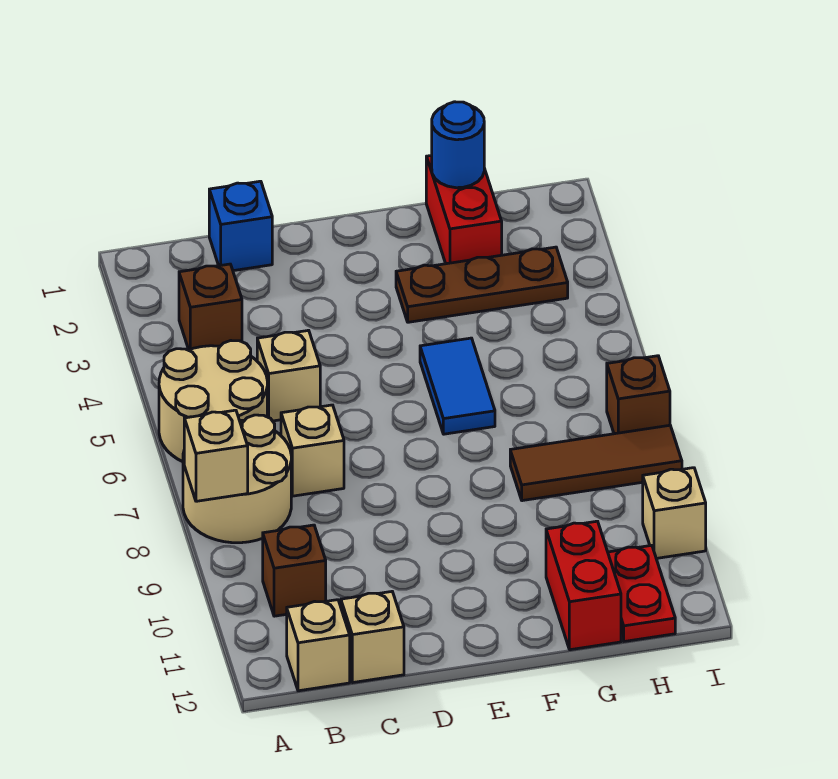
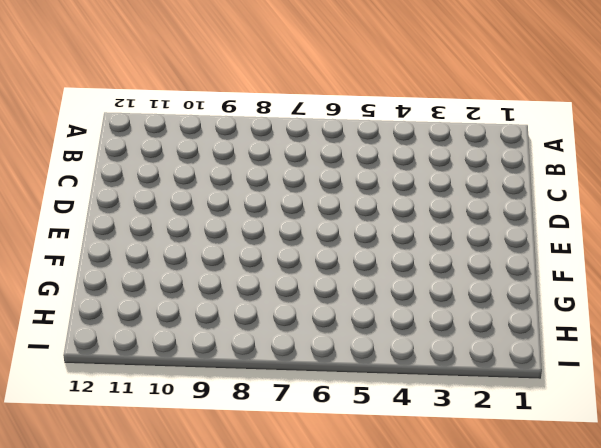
none -> tan round brick A5:B6 level 1
none -> tan round brick A7:B8 level 1
none -> brown brick B3 level 1

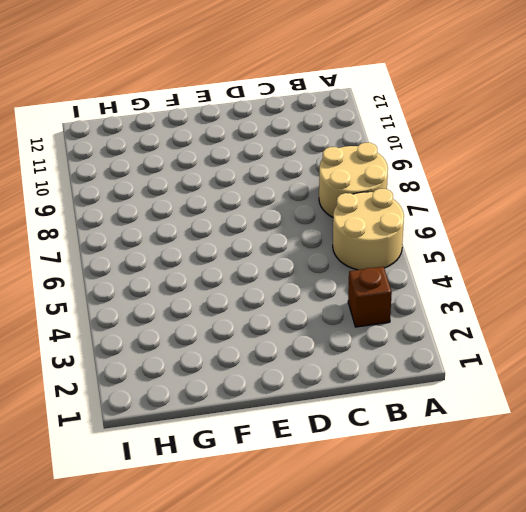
none -> brown brick B10 level 1
none -> tan brick B12 level 1
none -> blue brick C1 level 1

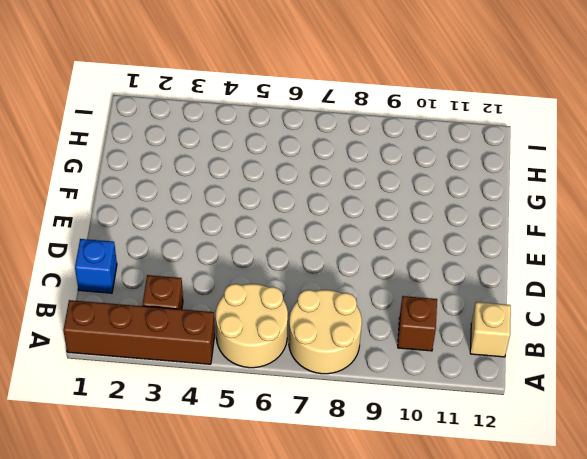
brown brick A1:A4 level 1 -> none
none -> tan brick C5 level 1
none -> tan brick C7 level 1
none -> tan brick C12 level 1

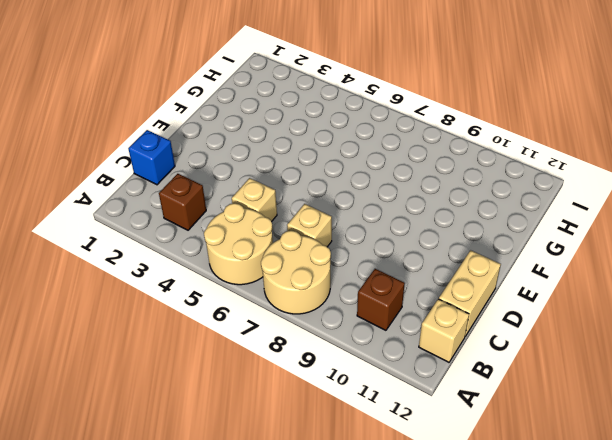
tan brick C12:D12 level 1 -> tan brick C12 level 1
none -> brown plate F3:H3 level 1
none -> blue tile F5:F6 level 1
none -> red brick G1:G2 level 1

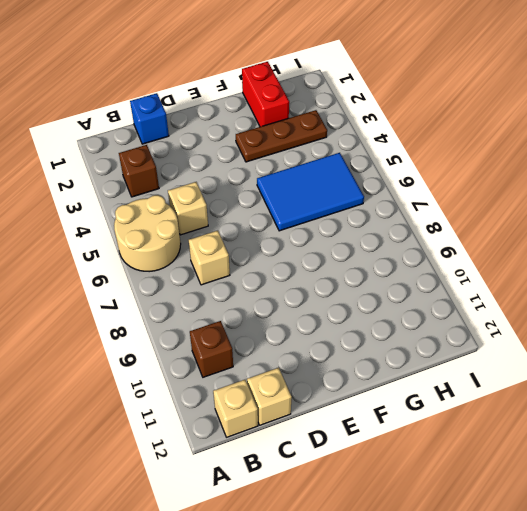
blue tile F5:H6 level 1 -> blue tile F5:F6 level 1
none -> tan round brick A7:B8 level 1
none -> brown tile G8:I8 level 1
none -> red brick G11:G12 level 1

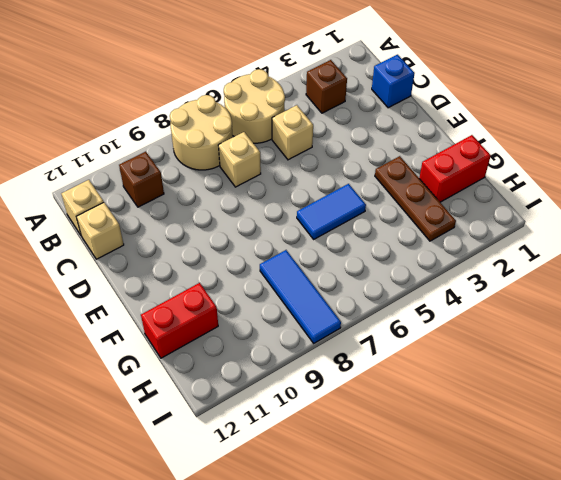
blue tile G8:I8 level 1 -> brown tile G8:I8 level 1
none -> red plate H11:H12 level 1
none -> brown brick I7 level 1
none -> tan brick I10 level 1

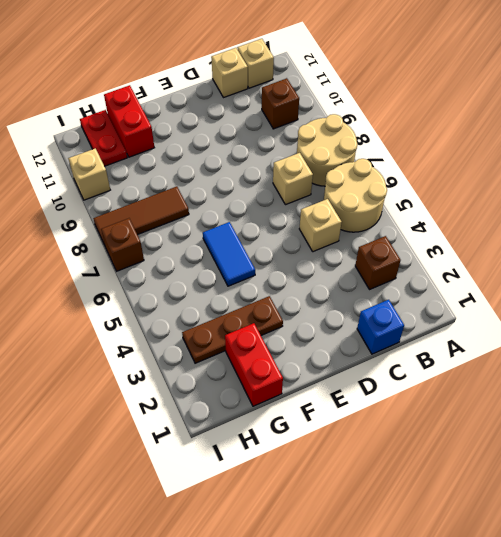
none -> tan brick A8 level 2
none -> blue round brick G1 level 2

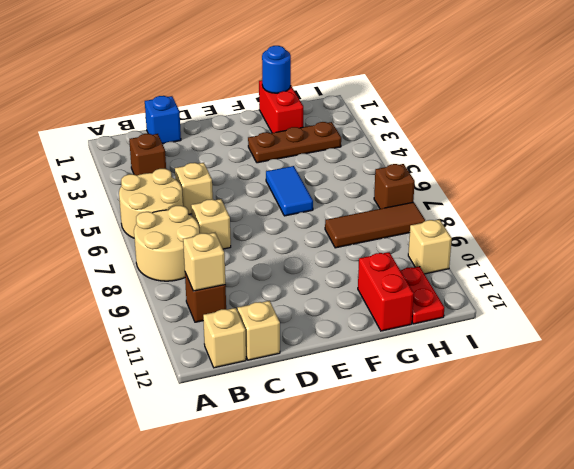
tan brick B10 level 2 -> tan brick A8 level 2

